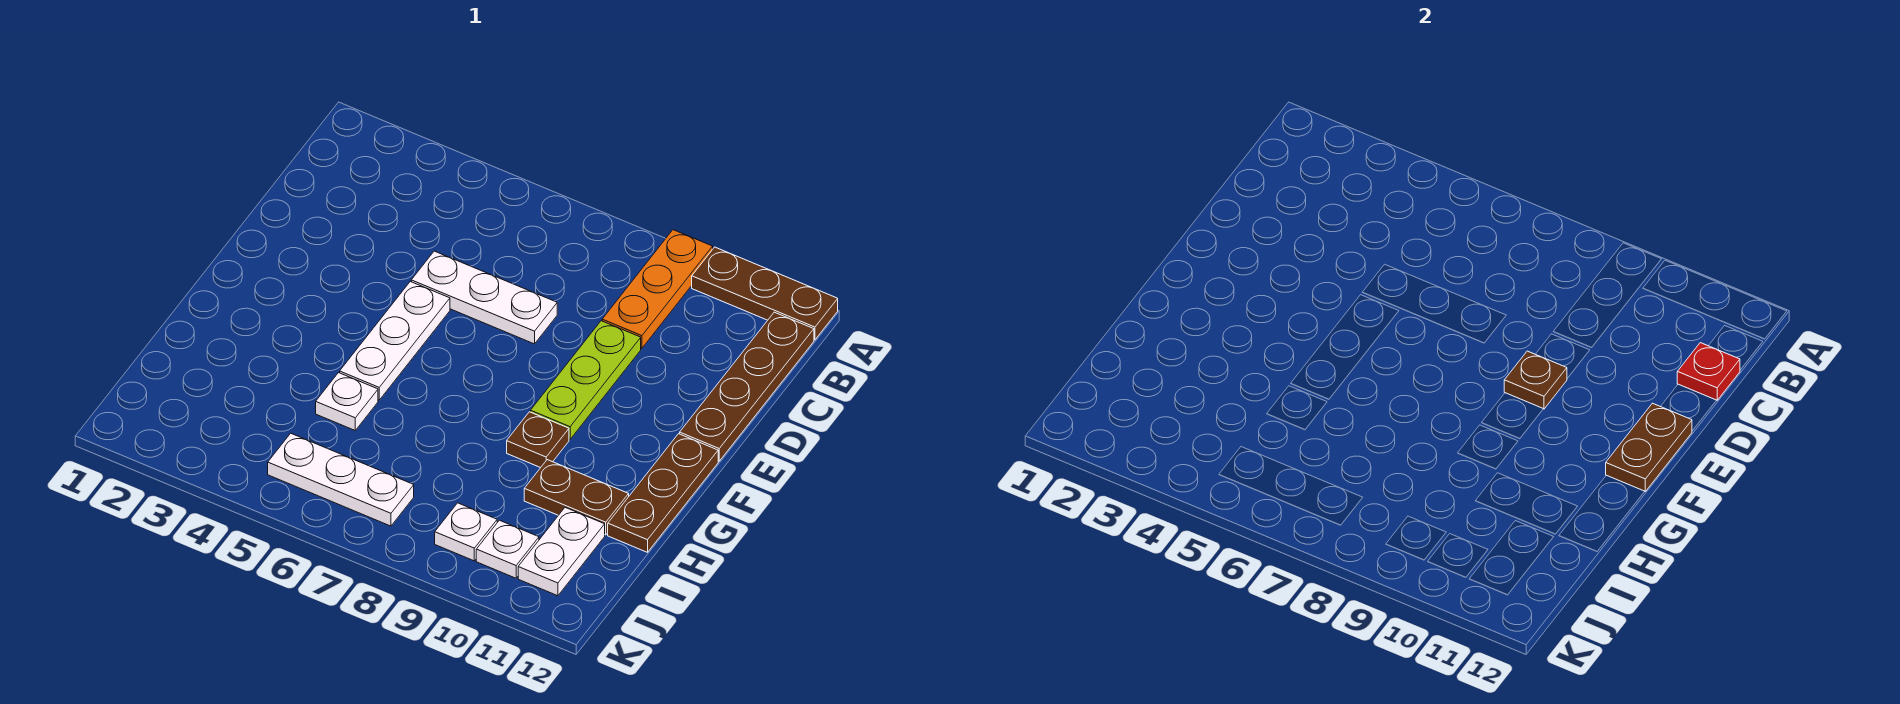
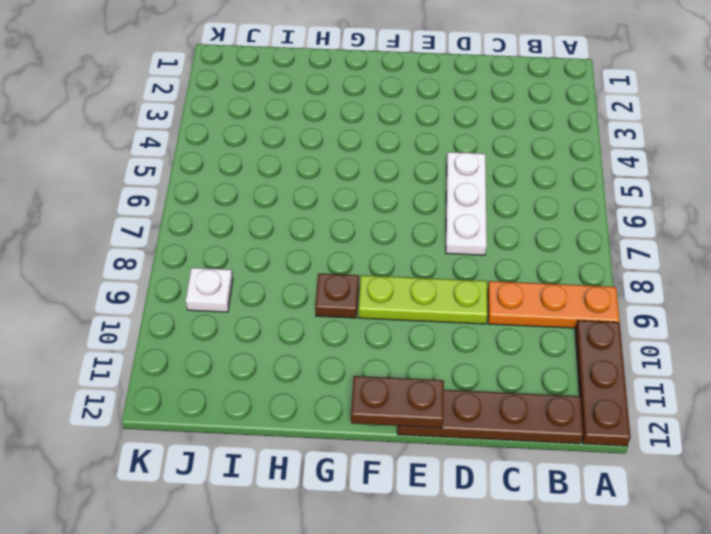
none -> white plate E5:G5 level 1
none -> brown plate F12:H12 level 1
none -> white plate H5 level 1

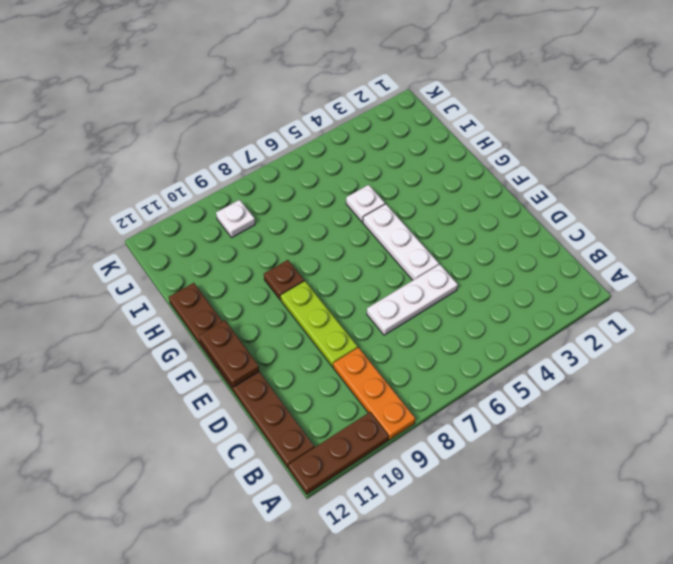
none -> brown plate H10:H11 level 1
none -> white plate I11:J11 level 1
none -> white plate J5:J7 level 1

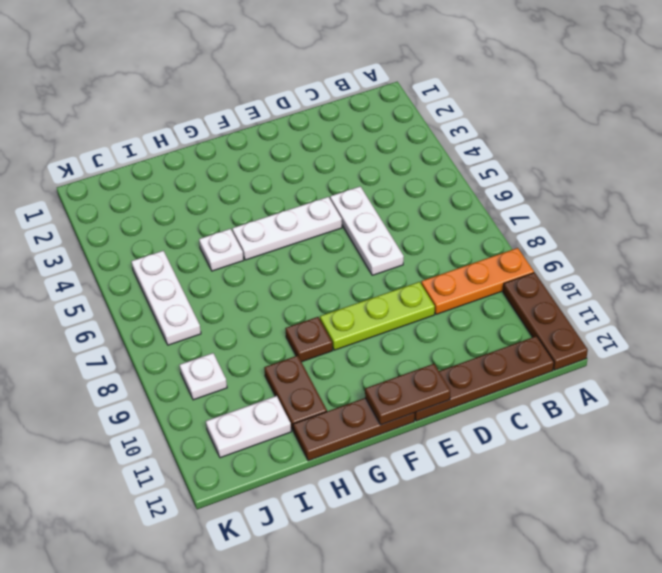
none -> white plate J10 level 1
none -> red plate C12 level 2
none -> brown plate E9 level 2

